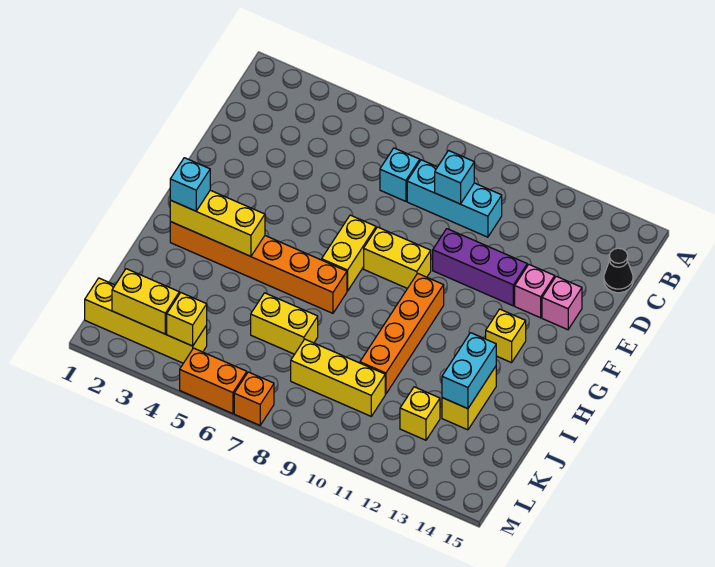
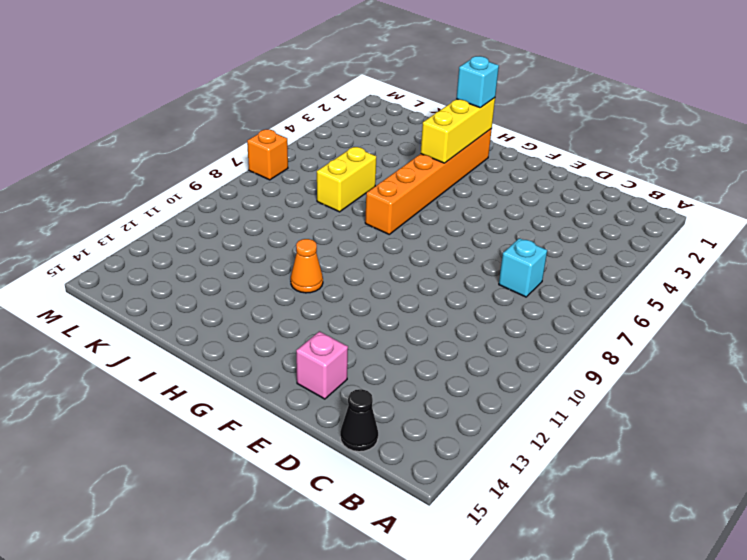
orange cone H11 level 1 -> none
none -> cyan brick C8:C10 level 1
none -> purple brick E10:E12 level 1
none -> pink brick E13 level 1

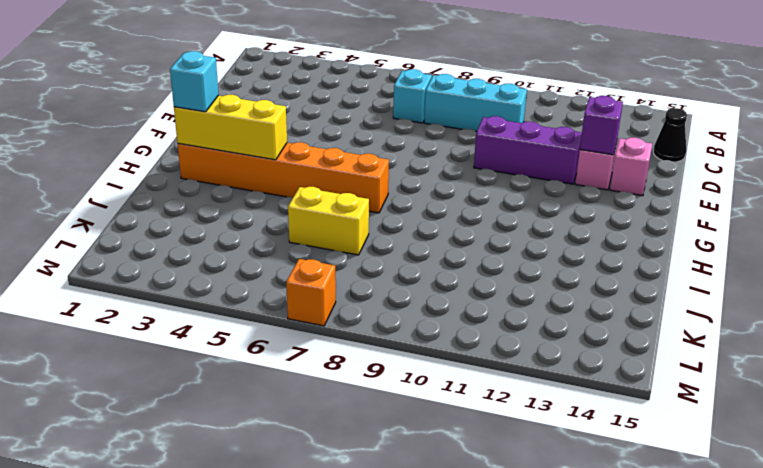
purple brick E13 level 2 -> none
none -> yellow brick F7:G7 level 1
none -> yellow brick F8:F9 level 1
none -> orange brick G10:J10 level 1

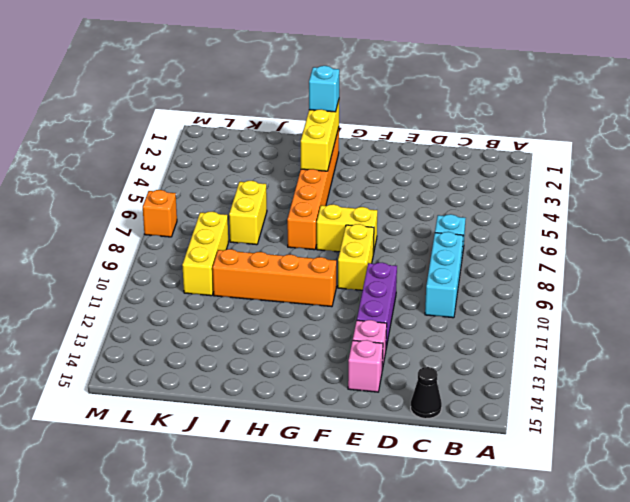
none -> yellow brick G13 level 1
none -> yellow brick I13:J13 level 1
none -> yellow brick K12 level 1

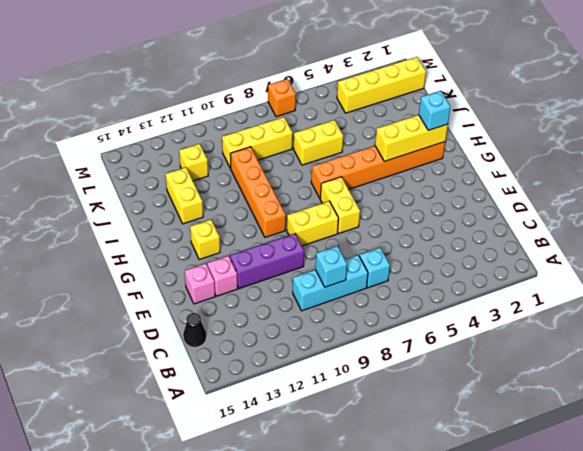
none -> orange brick M5:M6 level 1
none -> cyan brick I13:J13 level 2
none -> yellow brick L2:L3 level 2

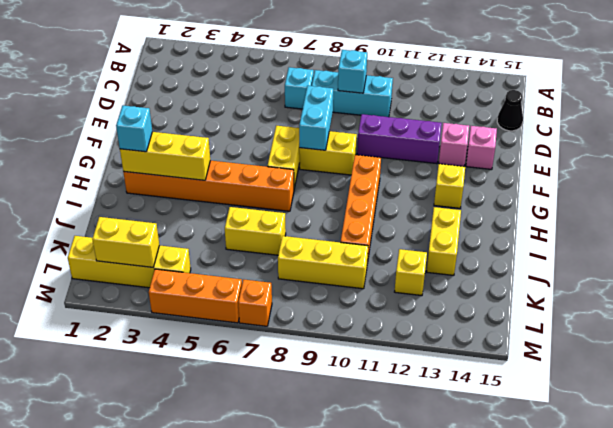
cyan brick E8:F8 level 2 -> cyan brick I13:J13 level 2
orange brick M4:M6 level 1 -> orange brick M5:M6 level 1
none -> yellow brick L4 level 2

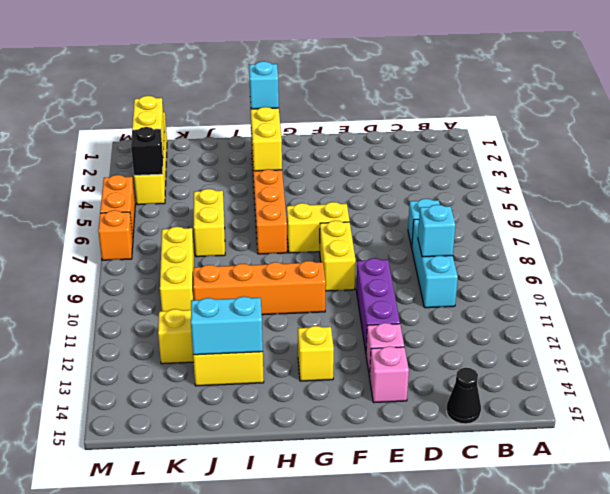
black brick L4 level 2 -> yellow brick L4 level 2

